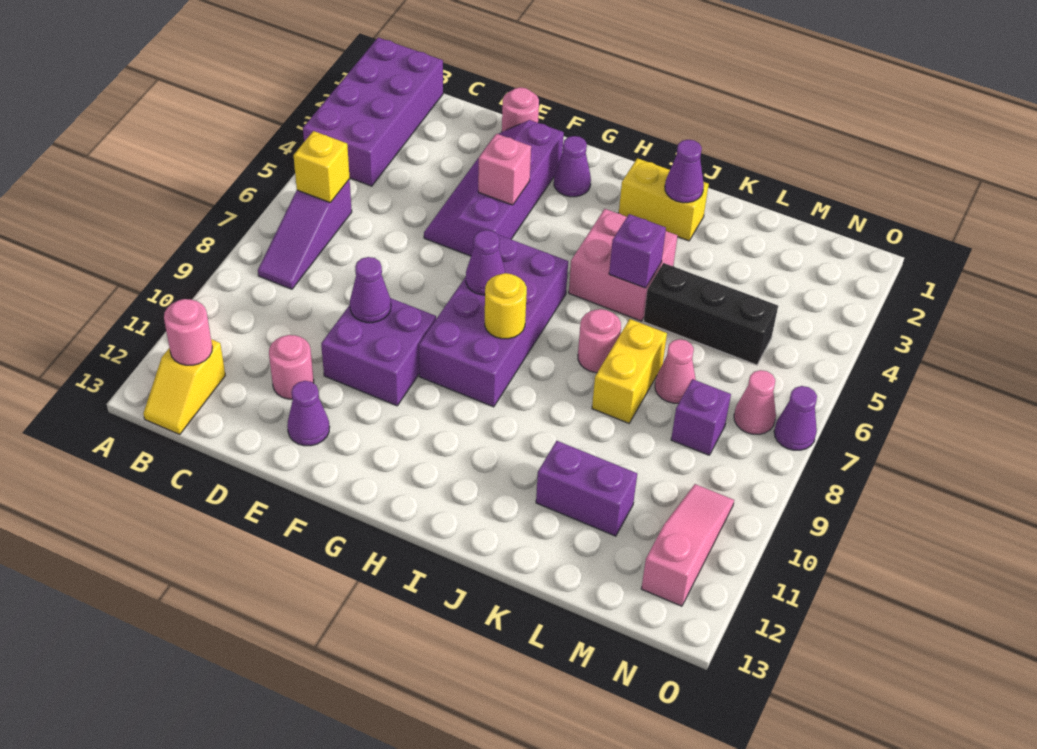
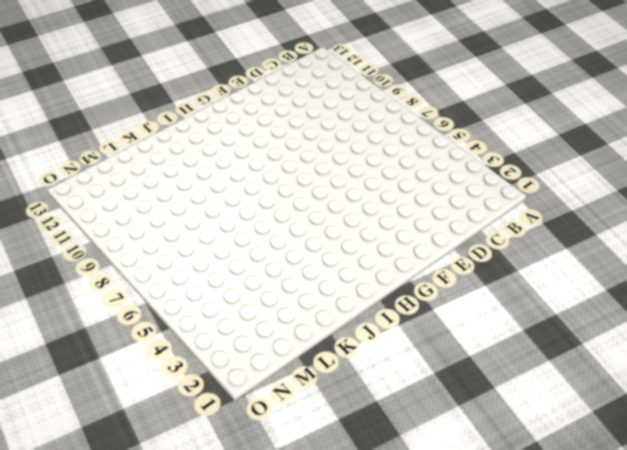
none -> purple brick A1:B4 level 1
none -> purple slope B6:B8 level 1 top 6
none -> yellow slope B12:B13 level 1 top 12

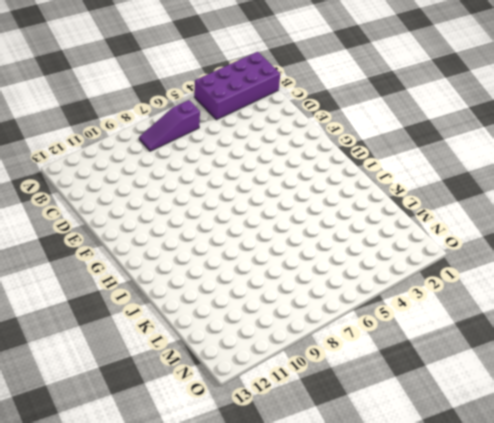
none -> yellow slope B12:B13 level 1 top 12
none -> pink round brick D11 level 1
none -> pink round brick E1 level 1

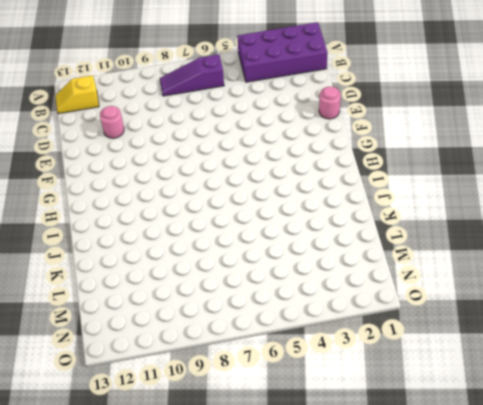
none -> purple slope E2:F5 level 1 top F
none -> purple brick E9:F10 level 1
none -> purple cone E12 level 1

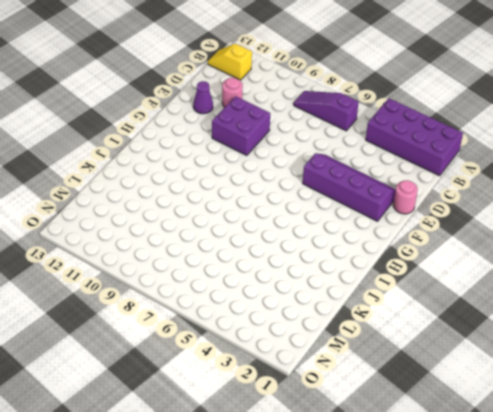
none -> purple cone G2 level 1
none -> purple brick G6:H9 level 1
none -> yellow brick I2:J2 level 1

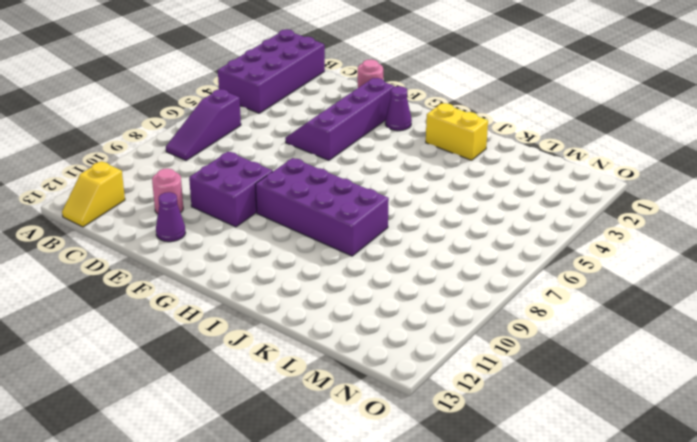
purple brick G8:J9 level 1 -> purple brick G6:H9 level 1
none -> pink brick I4:J5 level 1
none -> pink round brick J7 level 1
none -> black brick K5:M5 level 1

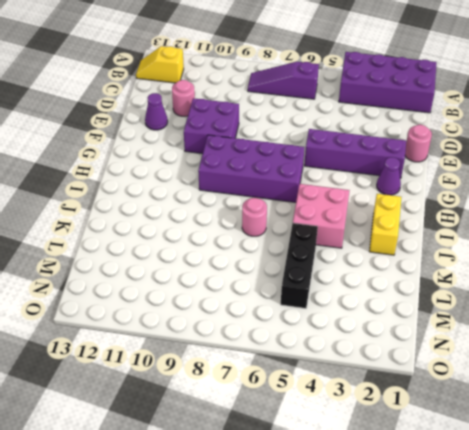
none -> yellow brick K7:K8 level 1
none -> purple brick K11:L11 level 1
none -> pink cone L7 level 1

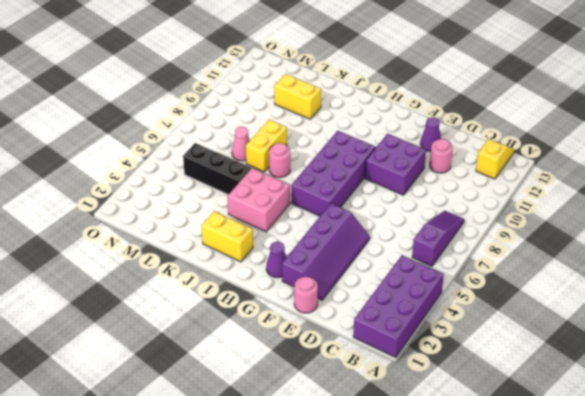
yellow brick K11:L11 level 1 -> purple brick K11:L11 level 1
none -> purple brick M8 level 1
none -> pink cone N7 level 1
none -> pink slope N10:N12 level 1 top 12

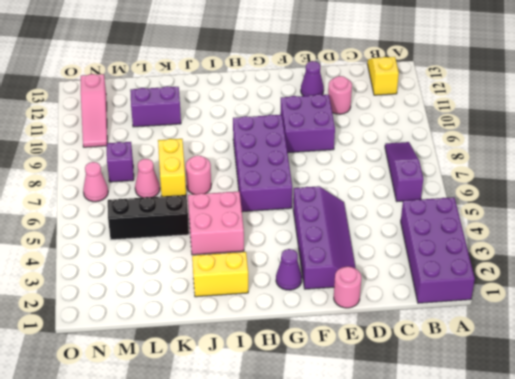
none -> purple cone O7 level 1
none -> yellow brick B6 level 2
none -> pink round brick B12 level 2

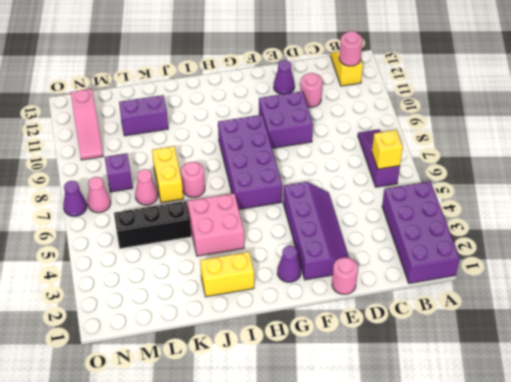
none -> purple cone E9 level 2
none -> pink brick F4 level 2
none -> purple cone G7 level 2

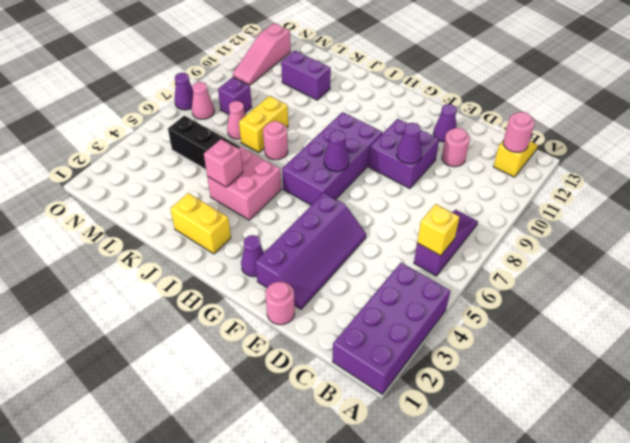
pink brick J4 level 2 -> pink brick F4 level 2
none -> yellow round brick H8 level 2
none -> purple cone J2 level 2
none -> purple brick J5 level 2

